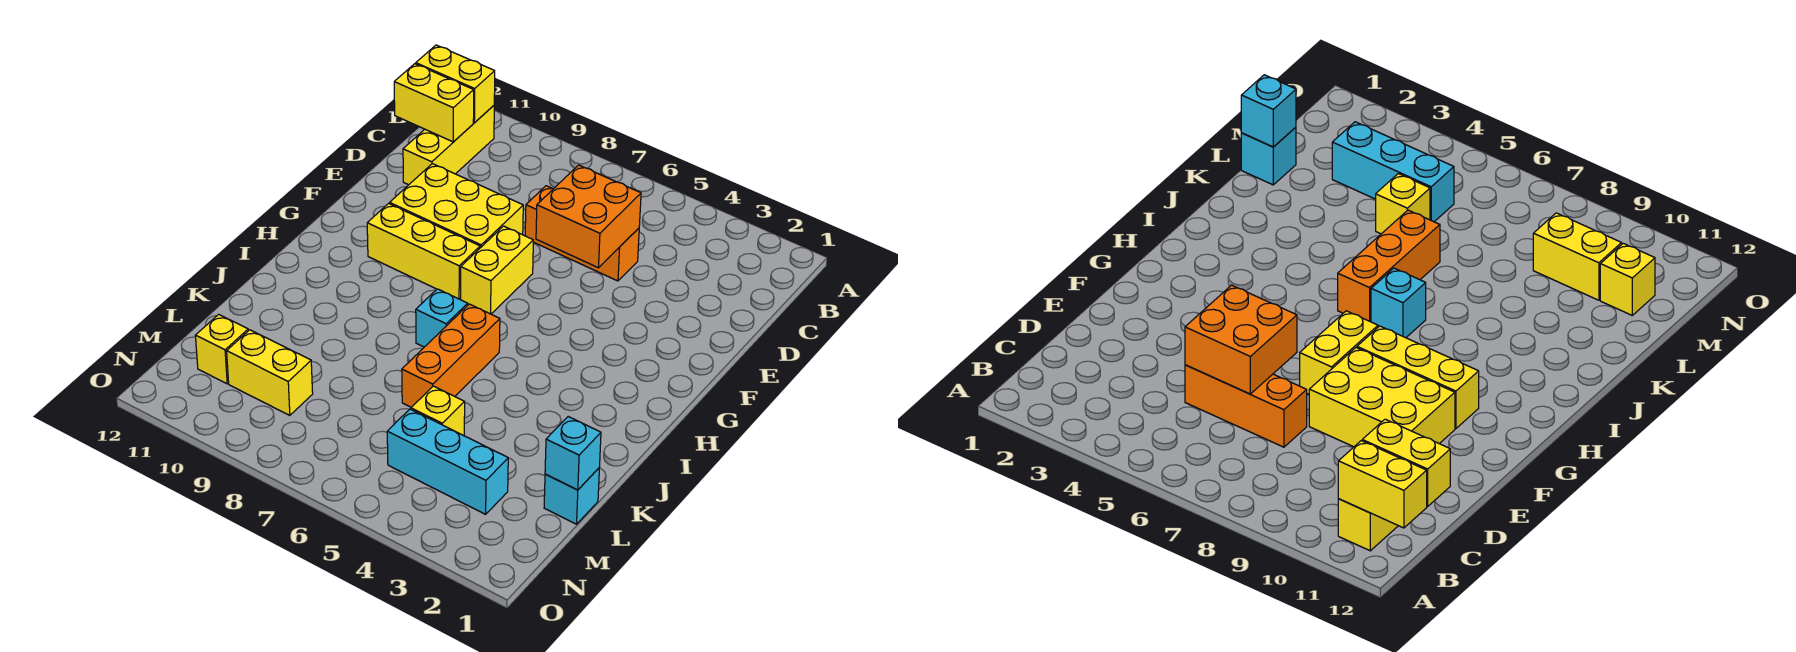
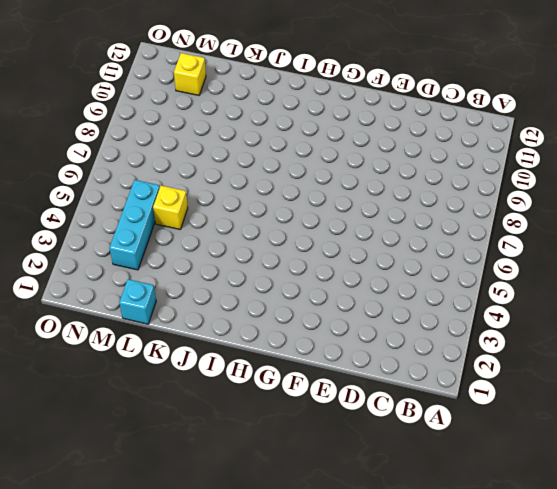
none -> yellow brick B11:D11 level 1
none -> orange brick D5:D7 level 1
none -> yellow brick E8:F10 level 1

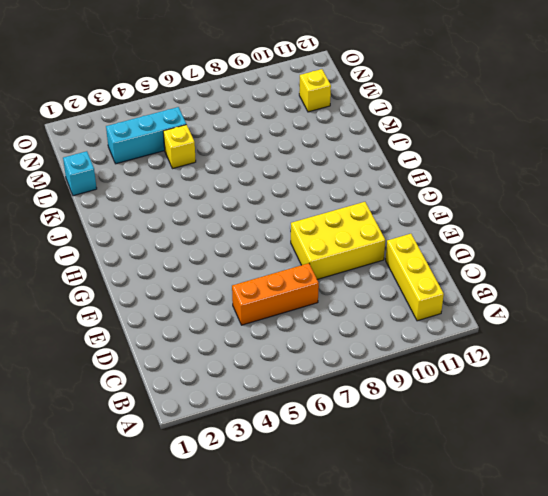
none -> yellow brick F7:G7 level 1
none -> yellow brick G8:G10 level 1
none -> orange brick I6:K6 level 1

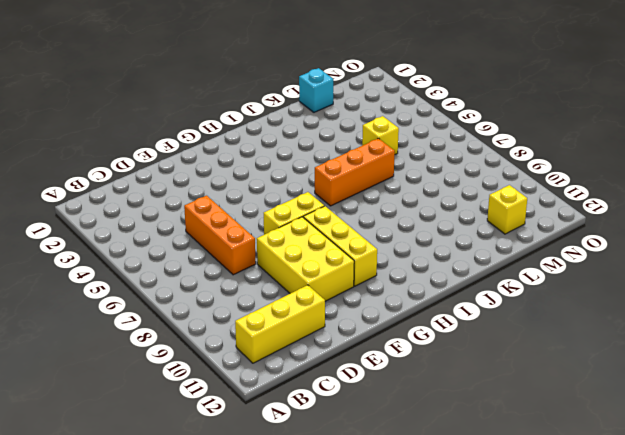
none -> cyan brick I7 level 1
none -> cyan brick M3:M5 level 1
none -> yellow brick M9:M10 level 1

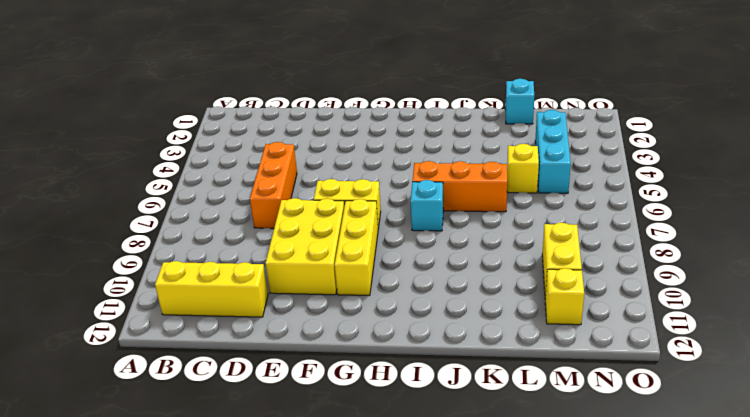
none -> yellow brick B11:B12 level 2
none -> yellow brick C11:C12 level 2
none -> orange brick D5:E6 level 2

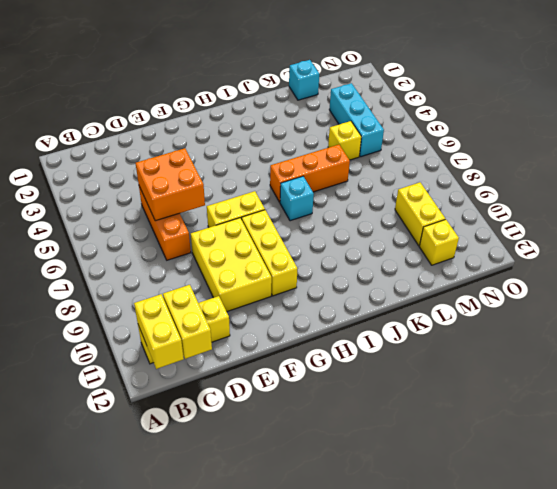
none -> cyan brick L1 level 2

